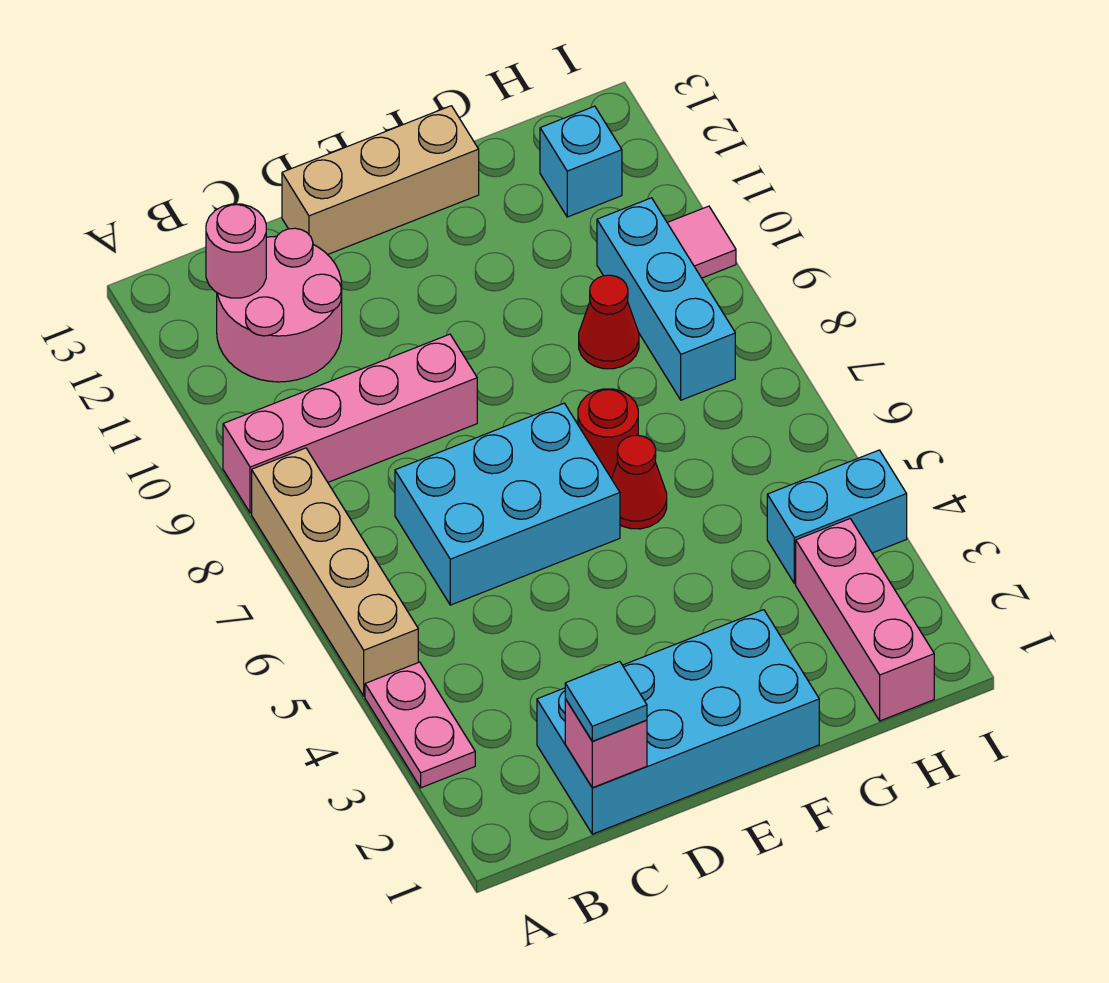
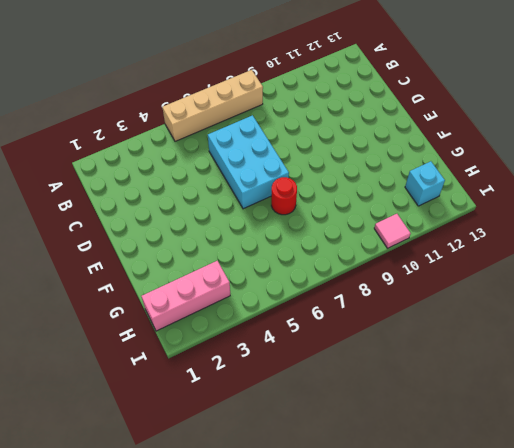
none -> pink plate A3:A4 level 1
none -> pink brick A9:D9 level 1
none -> pink round brick B11:C12 level 1

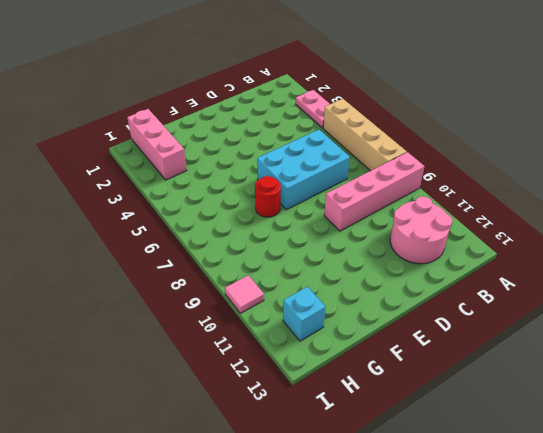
none -> cyan brick C1:F2 level 1
none -> tan brick D13:F13 level 1
none -> red cone F6 level 1

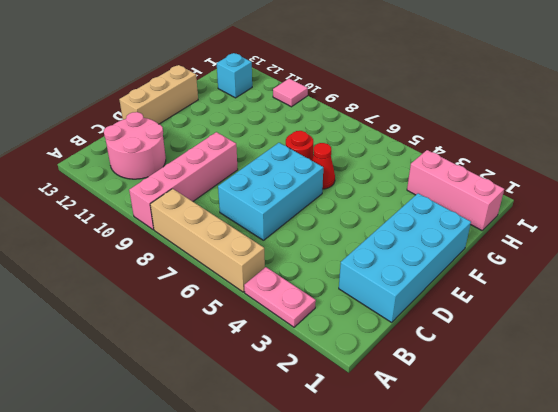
none -> red cone G9 level 1
none -> cyan brick H4:I4 level 1
none -> cyan brick H8:H10 level 1

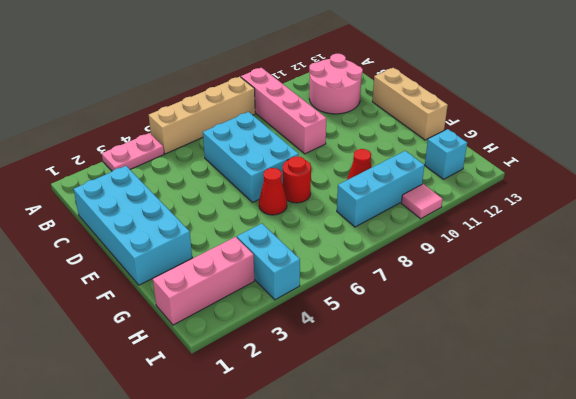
none -> pink round brick B12 level 2
none -> pink brick C1 level 2
none -> cyan tile C1 level 3

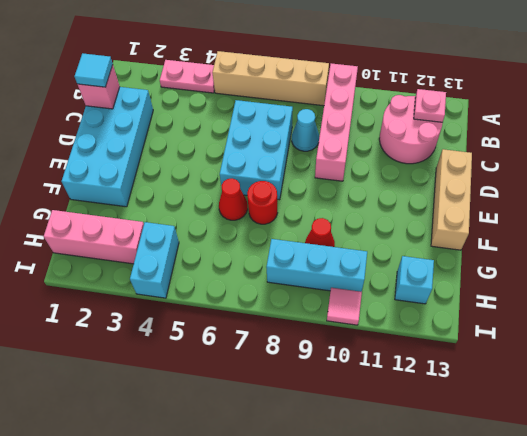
pink plate B12 level 2 -> pink round brick B12 level 2
cyan cone C8 level 1 -> none

